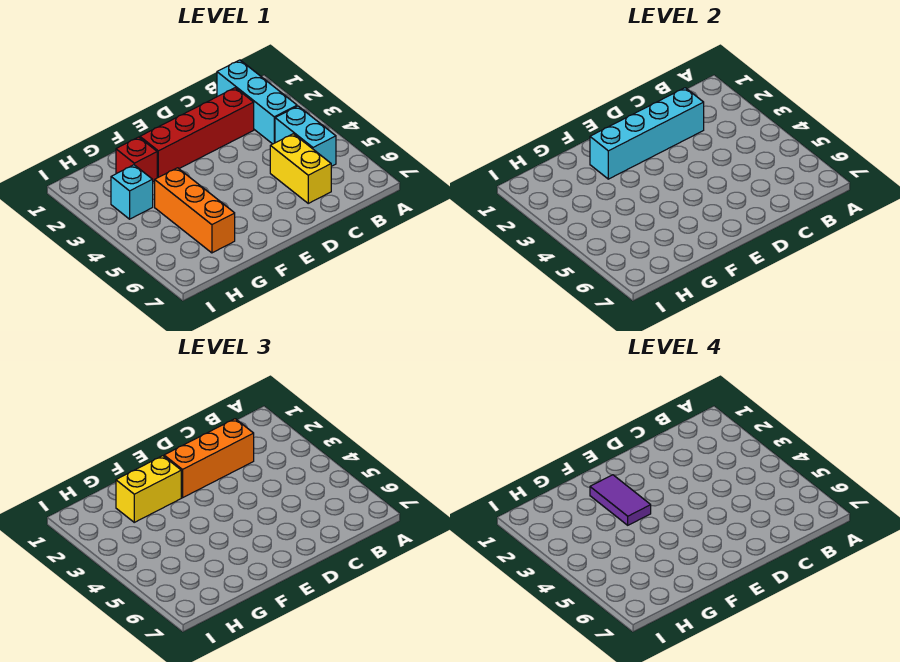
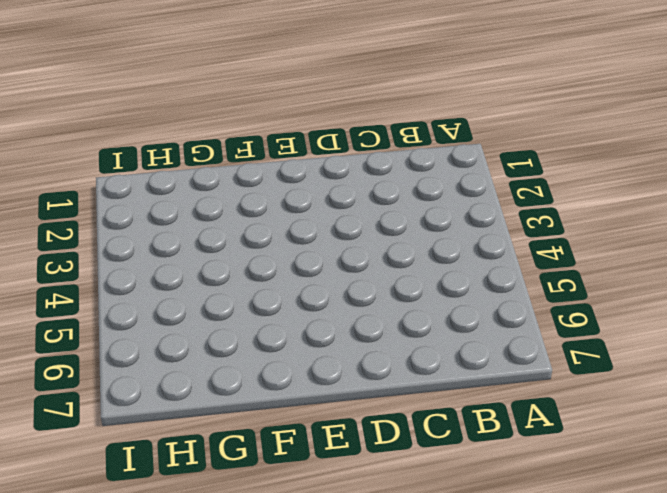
none -> cyan brick B1:B3 level 1
none -> cyan brick B4:B5 level 1

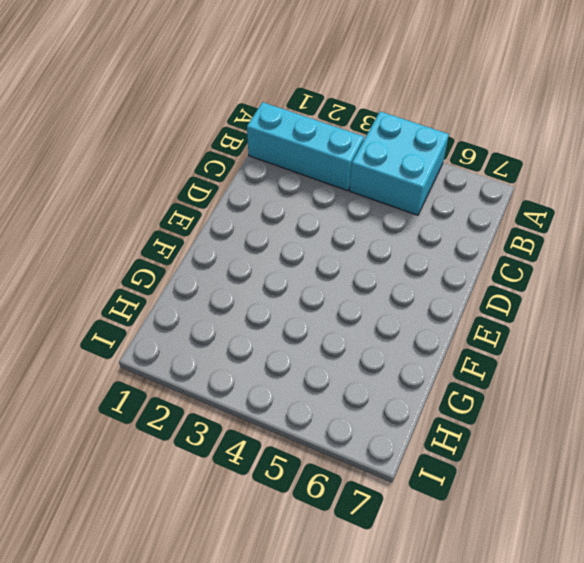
cyan brick A4:B5 level 1 -> cyan brick B4:B5 level 1
none -> red brick C2:F2 level 1
none -> yellow brick C5:C6 level 1

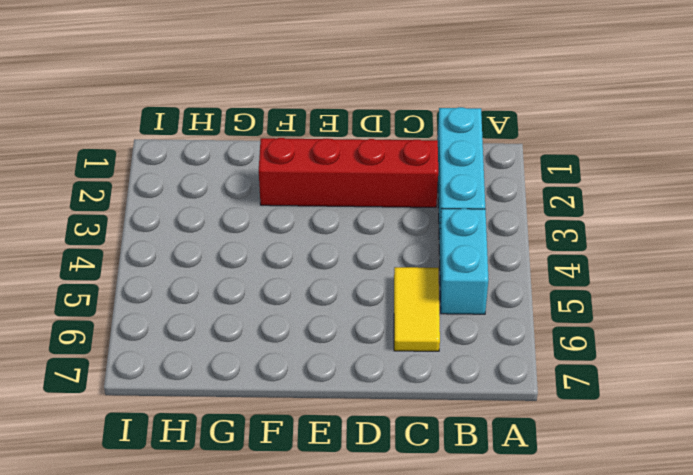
yellow tile C5:C6 level 1 -> yellow brick C5:C6 level 1
none -> red brick G2 level 1
none -> orange brick G4:G6 level 1

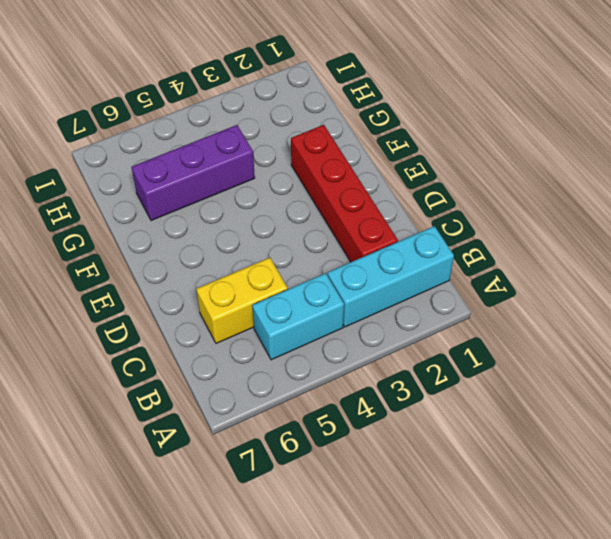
purple brick G4:G6 level 1 -> orange brick G4:G6 level 1
none -> red brick G2 level 1
none -> cyan brick H3 level 1

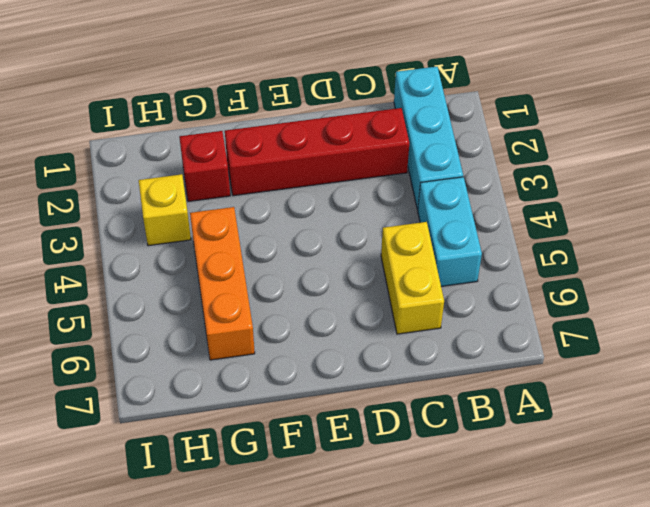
yellow brick H3 level 1 -> cyan brick H3 level 1
none -> cyan brick C2:F2 level 2
none -> orange brick C2:E2 level 3

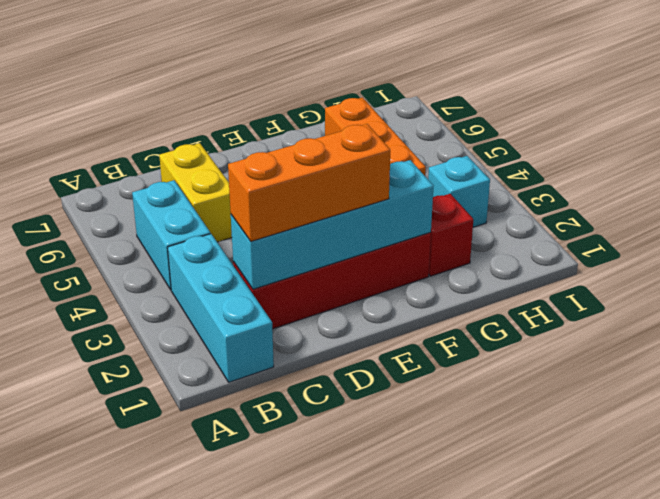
none -> yellow brick F2:G2 level 3
none -> purple tile F2:F3 level 4

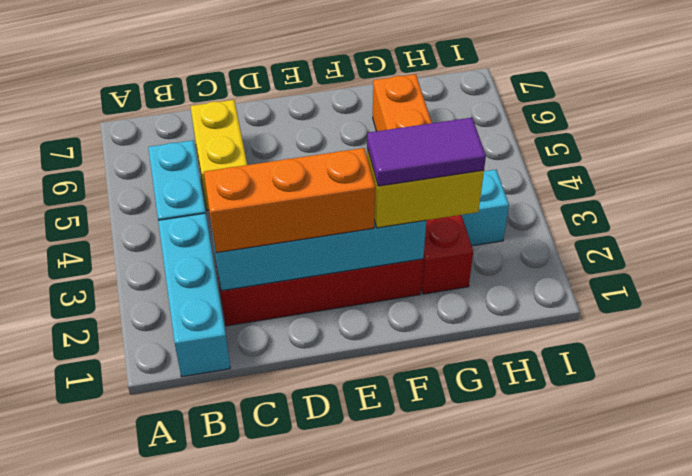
purple tile F2:G2 level 4 -> purple tile F2:F3 level 4

